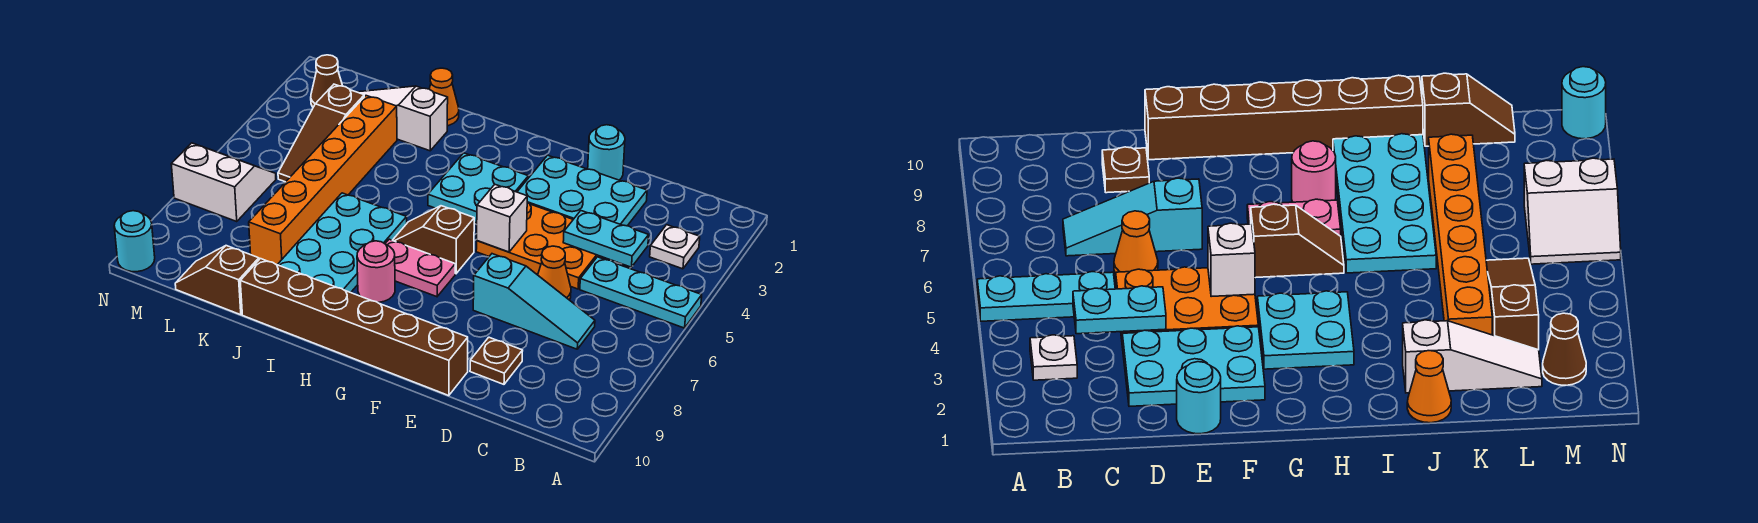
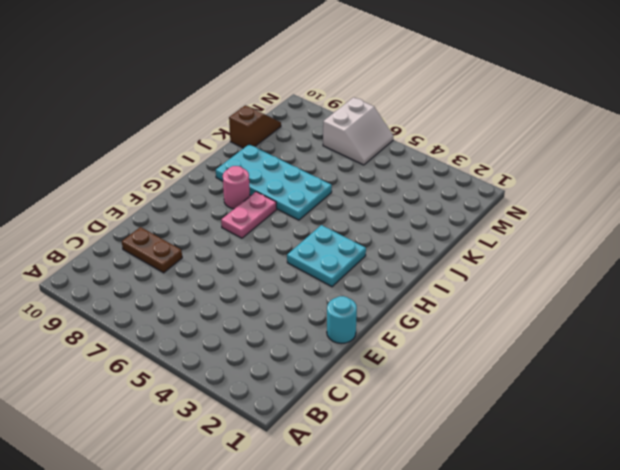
brown plate D8:D9 level 1 -> brown plate D9 level 1
none -> cyan plate A5:C5 level 1
none -> white plate B3 level 1
none -> cyan slope C7:E7 level 1 top E

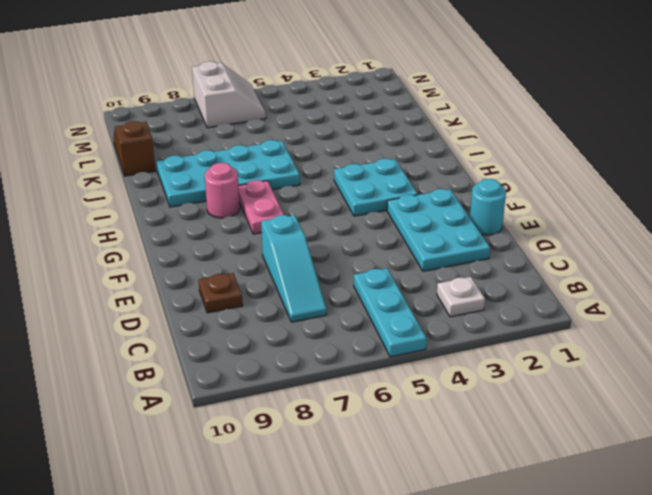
none -> orange plate D4:F5 level 1
none -> orange cone D6 level 1
none -> brown brick E10:J10 level 1

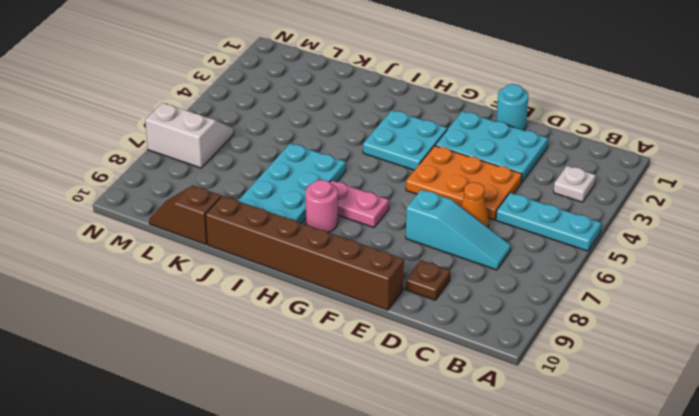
none -> brown slope G6:H6 level 1 top G
none -> orange cone J1 level 1
none -> white slope J2:L2 level 1 top J

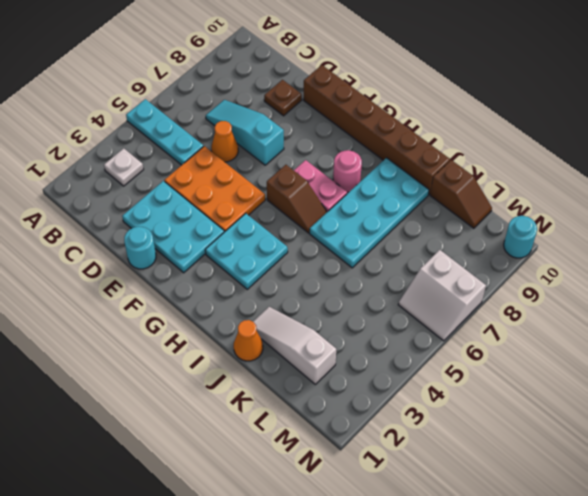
white slope J2:L2 level 1 top L -> white slope J2:L2 level 1 top J
none -> orange brick K3:K8 level 1
none -> brown slope L3:L5 level 1 top 3
none -> brown cone M2 level 1

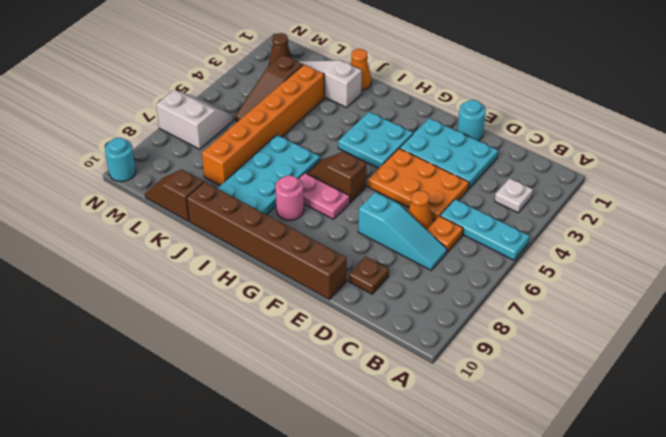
orange plate C6 level 1 -> none
none -> cyan plate C4:D4 level 2
none -> white brick F5 level 2

